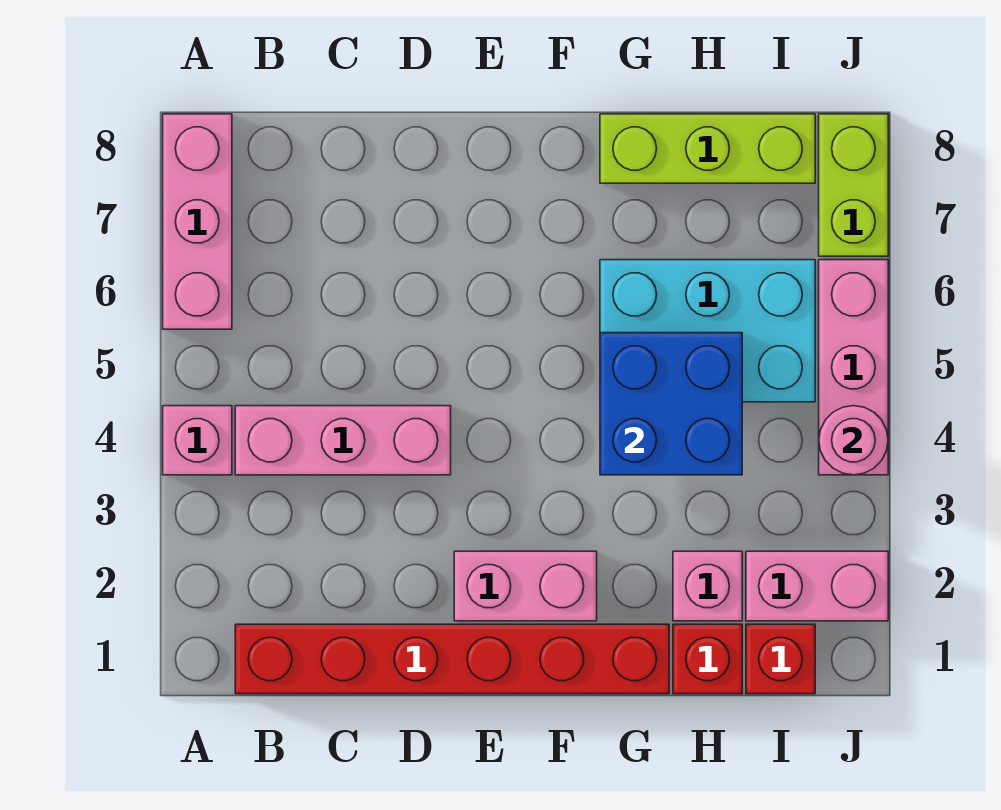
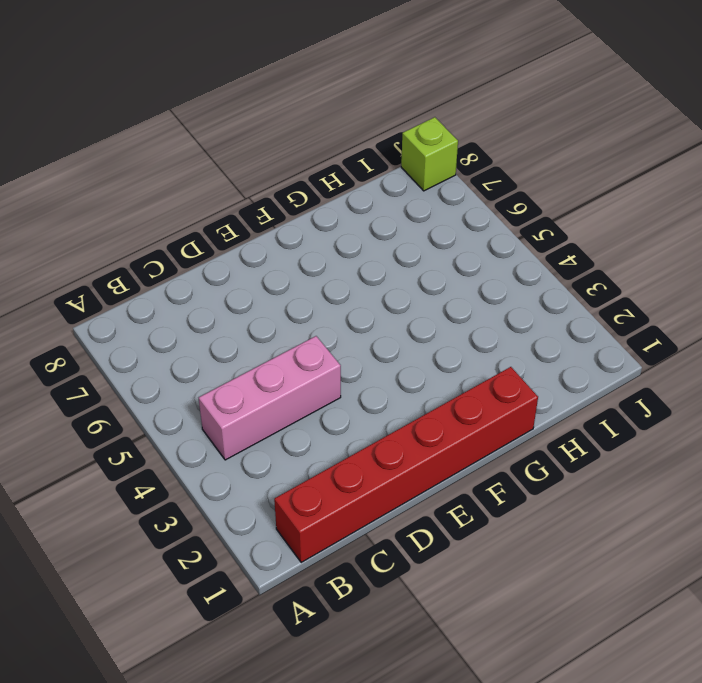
lime brick J8 level 1 -> lime brick J7:J8 level 1
none -> pink brick A4 level 1
none -> pink brick A6:A8 level 1
none -> pink brick E2:F2 level 1

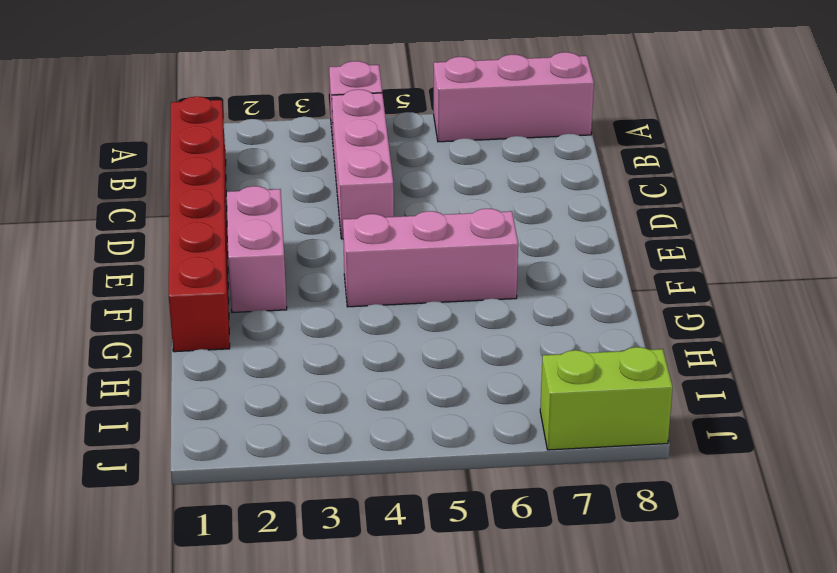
pink brick F4:F6 level 1 -> pink brick J4:J6 level 1
none -> cyan brick G5:I6 level 1
none -> lime brick G8:I8 level 1
none -> red brick H1 level 1

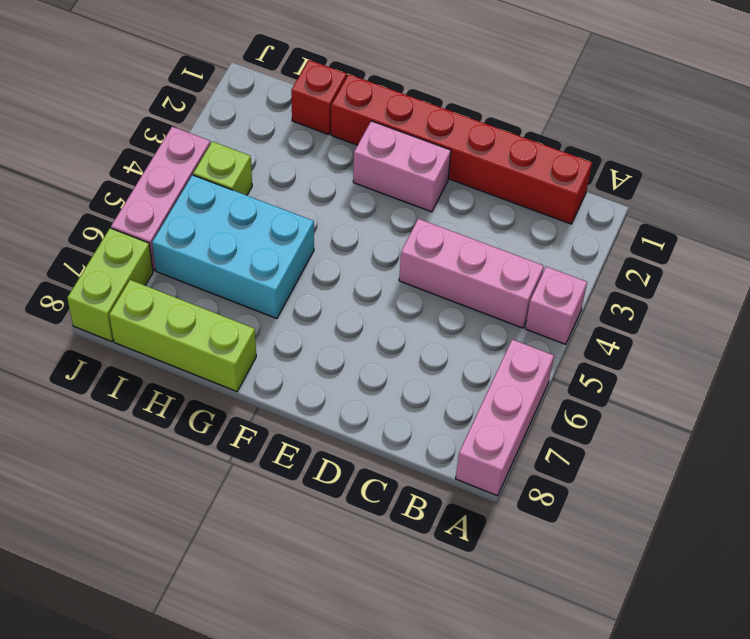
lime brick I4 level 1 -> none
none -> pink brick H2 level 1
none -> red brick I1 level 1
none -> pink brick I2:J2 level 1

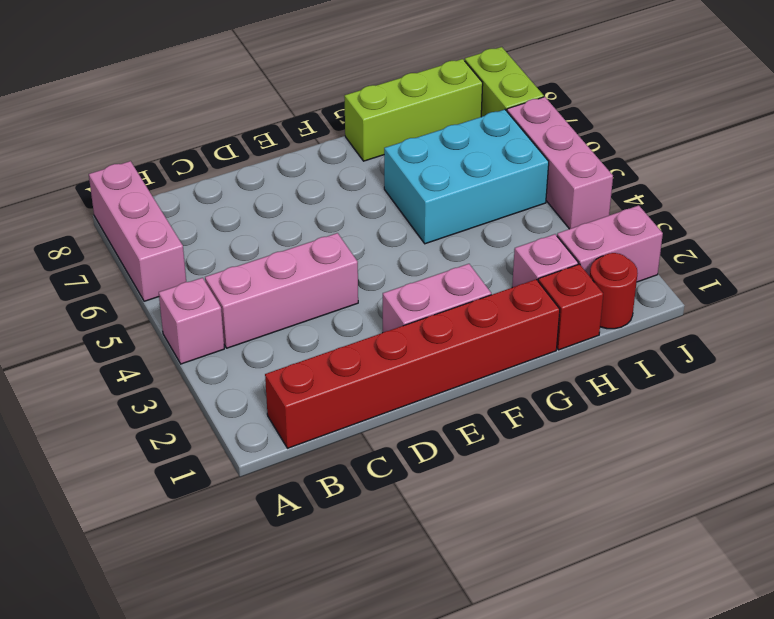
red round brick I1 level 1 -> red brick I1 level 1
none -> blue brick G4:H5 level 2
none -> pink round brick J4 level 2

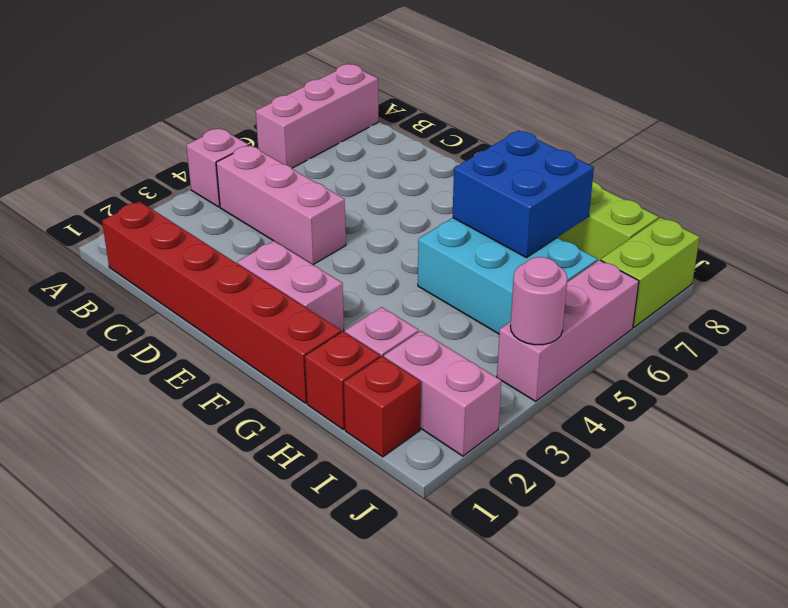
blue brick G6:H7 level 2 -> blue brick G4:H5 level 2

